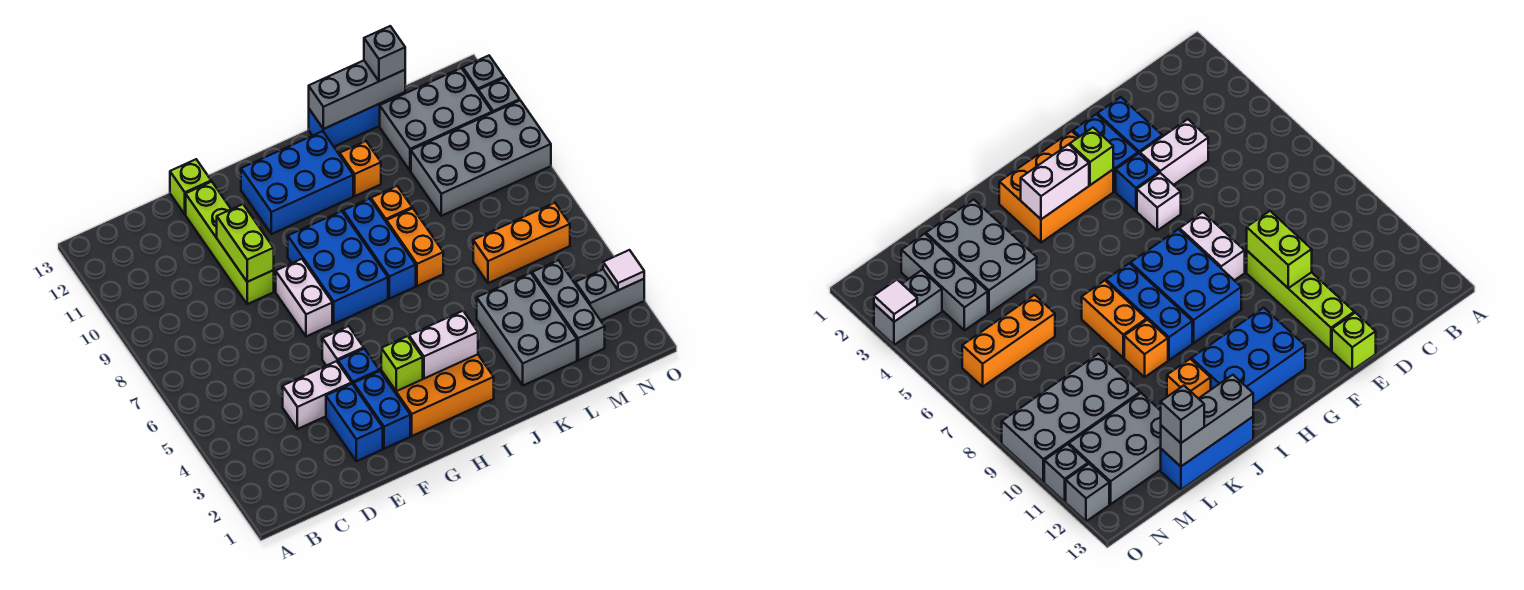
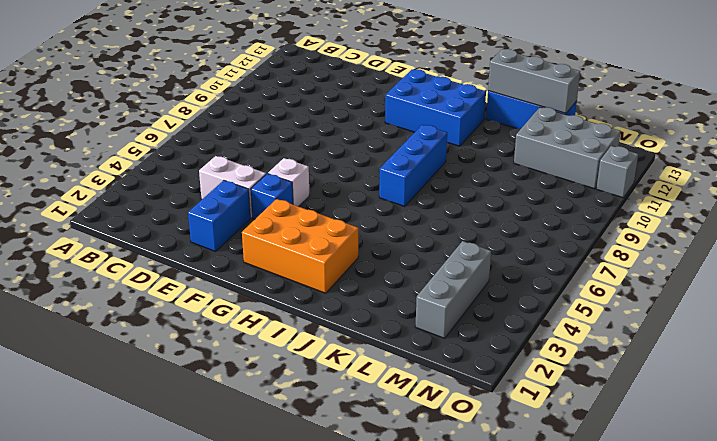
none -> lime brick E9:E12 level 1
none -> lime brick E13 level 1
none -> blue brick F2:F3 level 1
none -> white brick F7:F8 level 1

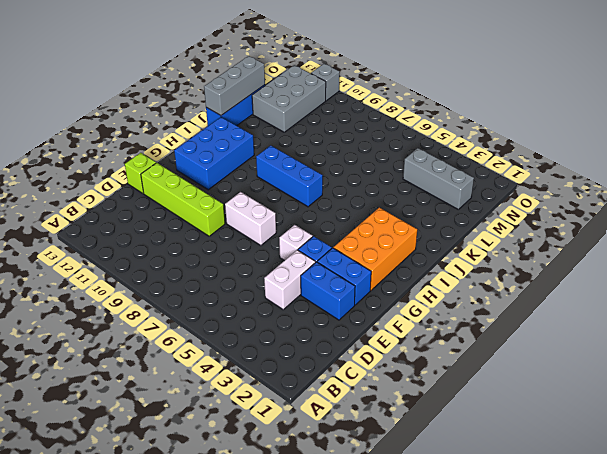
none -> blue brick G7:H9 level 1
none -> orange brick J7:J8 level 1
none -> orange brick J9 level 1
none -> orange brick J11 level 1

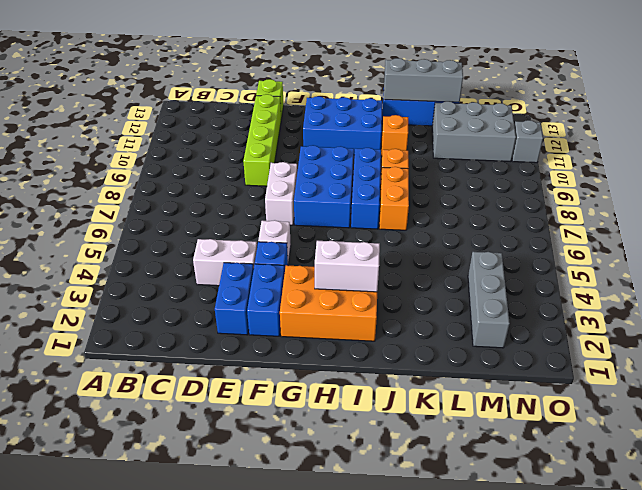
none -> grey brick K2:L4 level 1
none -> orange brick L6:N6 level 1
none -> grey brick L9:O10 level 1
none -> grey brick N3:O3 level 1

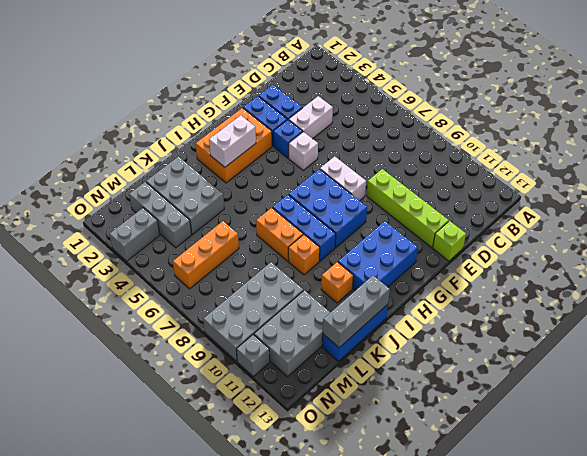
none -> grey brick O12 level 1
none -> lime brick E9:E10 level 2
none -> lime brick G3 level 2
none -> white tile O3 level 2

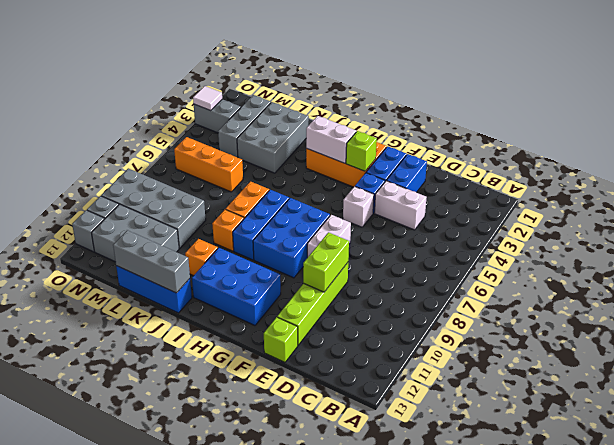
none -> grey brick L13 level 3

